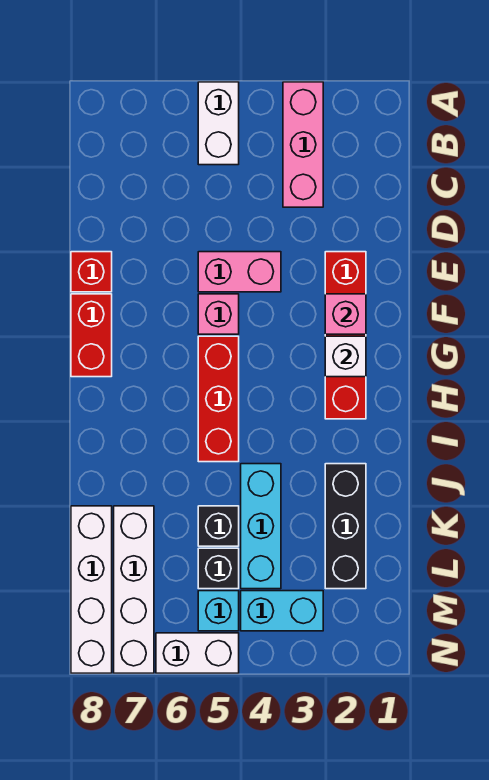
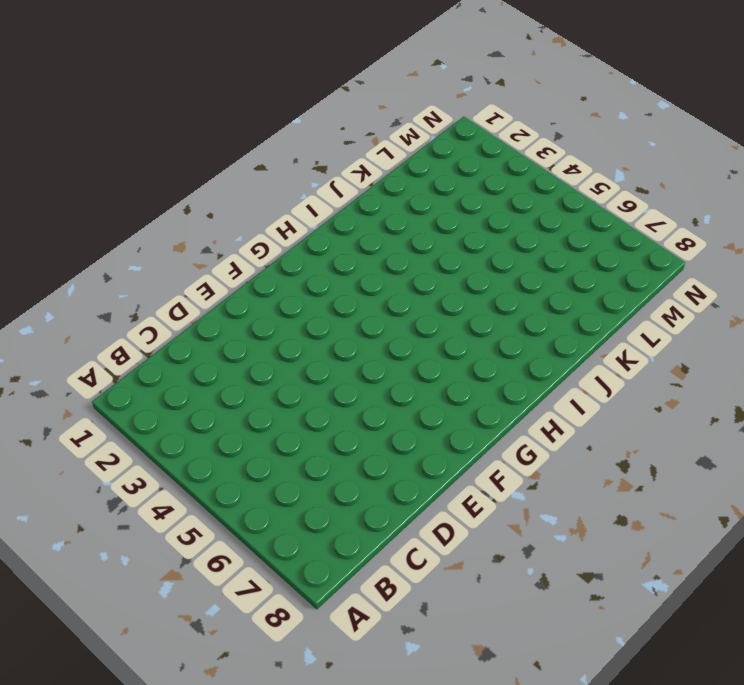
none -> pink brick A3:C3 level 1
none -> white brick A5:B5 level 1
none -> red brick E2:H2 level 1

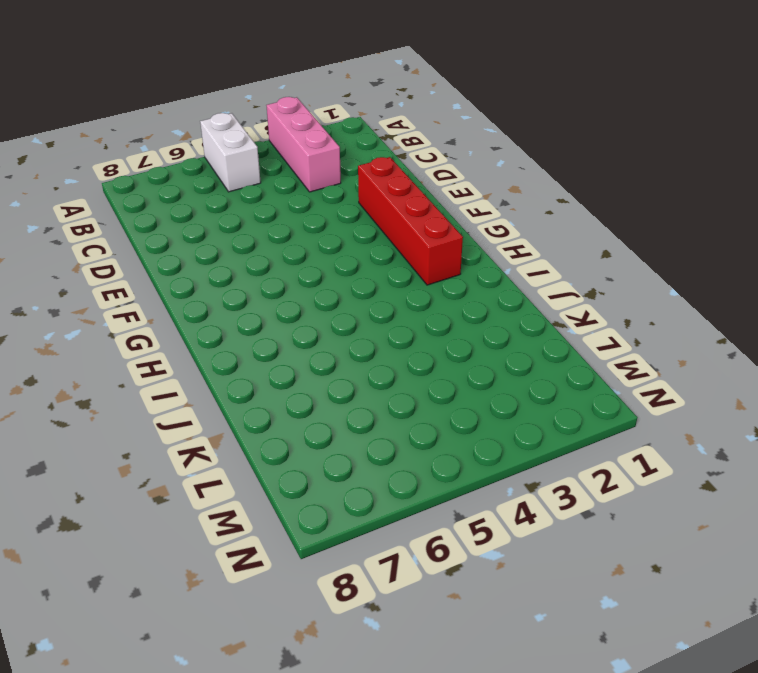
none -> pink brick E4:E5 level 1
none -> red brick E8 level 1
none -> pink brick F5 level 1

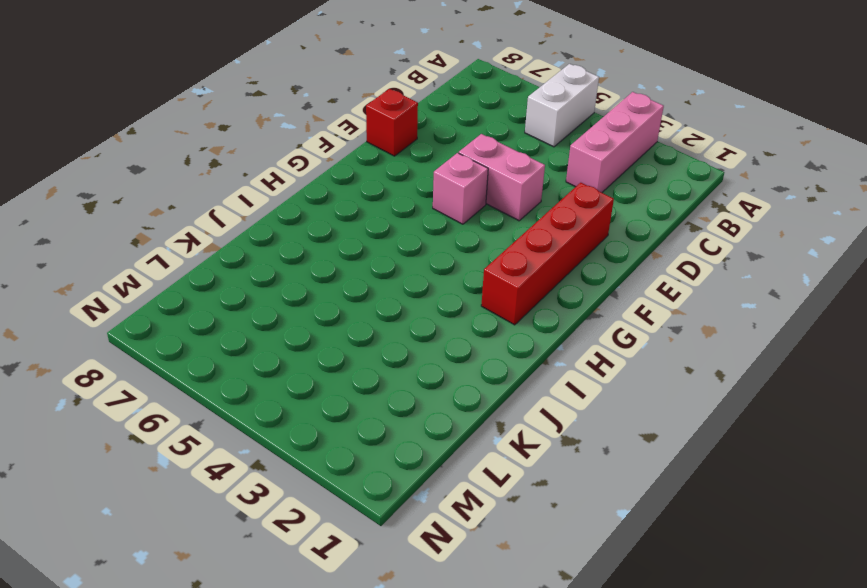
none -> red brick F8:G8 level 1
none -> red brick G5:I5 level 1
none -> black brick J2:L2 level 1

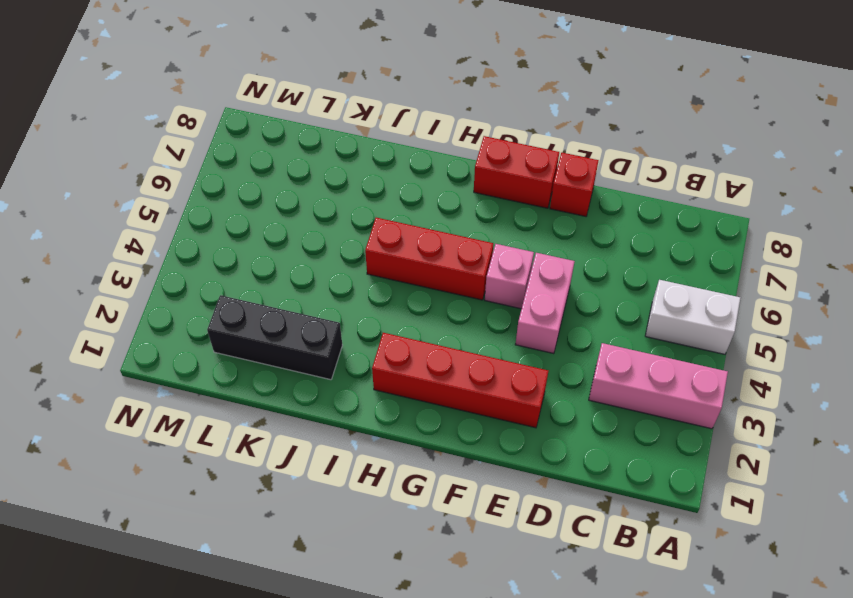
none -> cyan brick J4:L4 level 1
none -> black brick K5 level 1
none -> white brick K7:N7 level 1

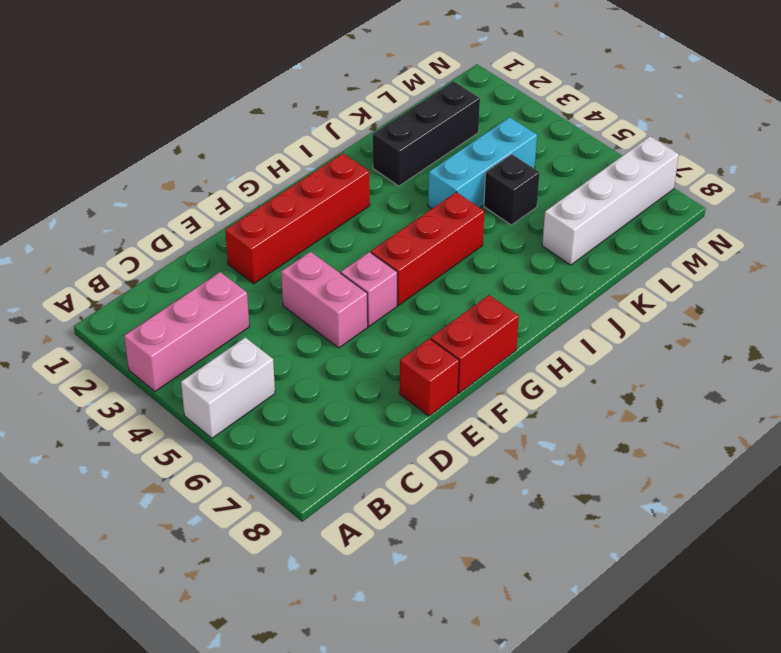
none -> white brick K8:N8 level 1
none -> black brick L5 level 1
none -> cyan brick M3:M4 level 1

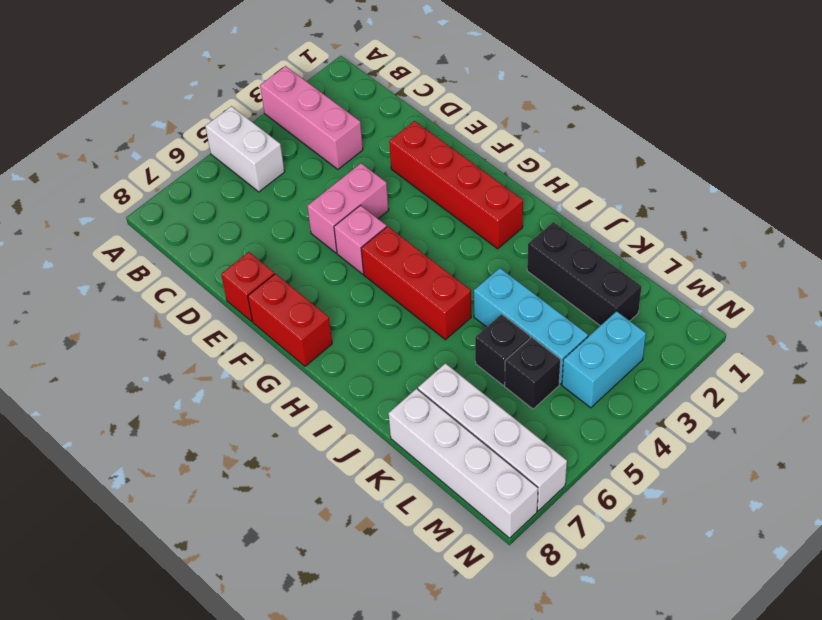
none -> cyan brick M5 level 1
none -> white brick N5:N6 level 1
none -> pink brick F2 level 2

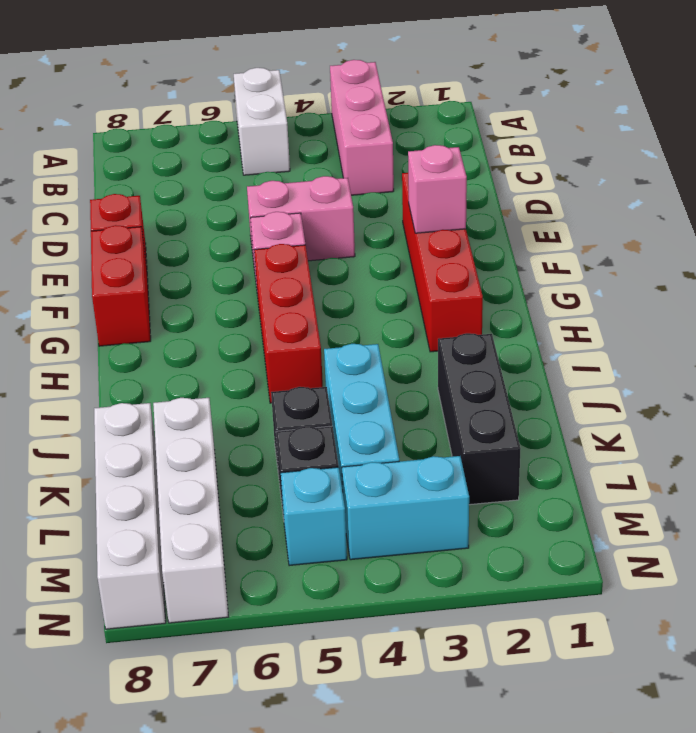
none -> white brick N5:N6 level 1
none -> white brick G2 level 2

